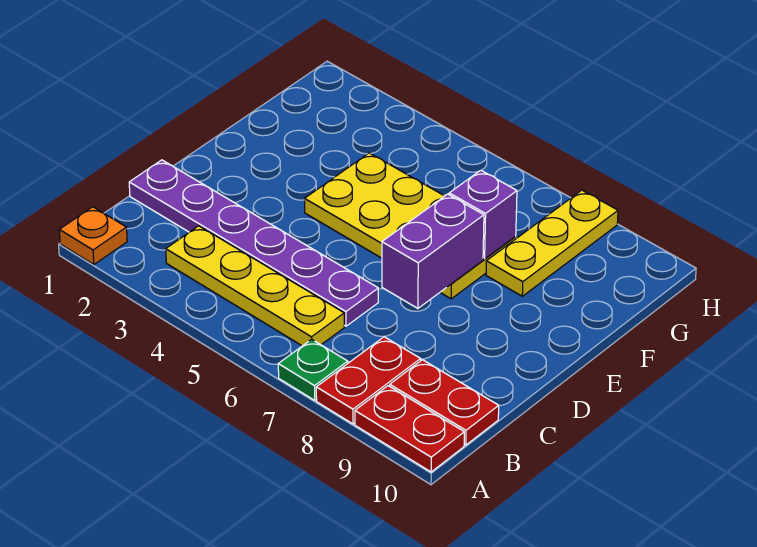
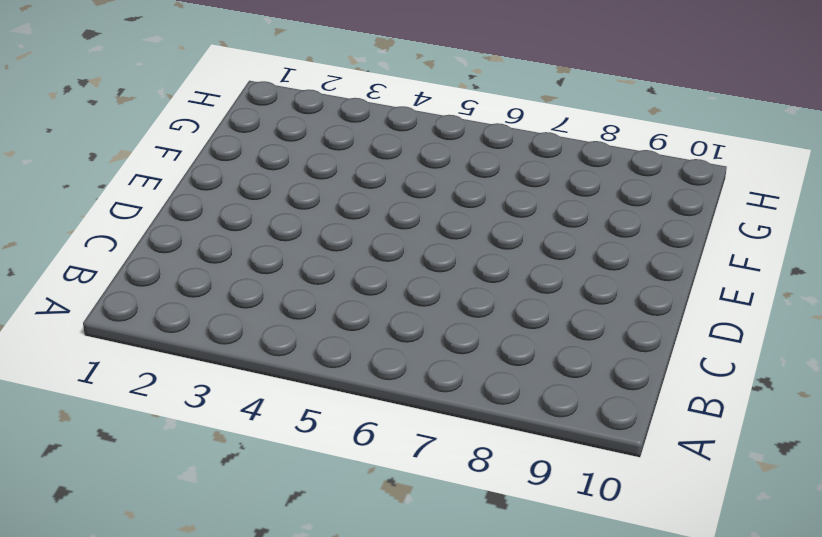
none -> orange plate A1 level 1
none -> green plate A7 level 1

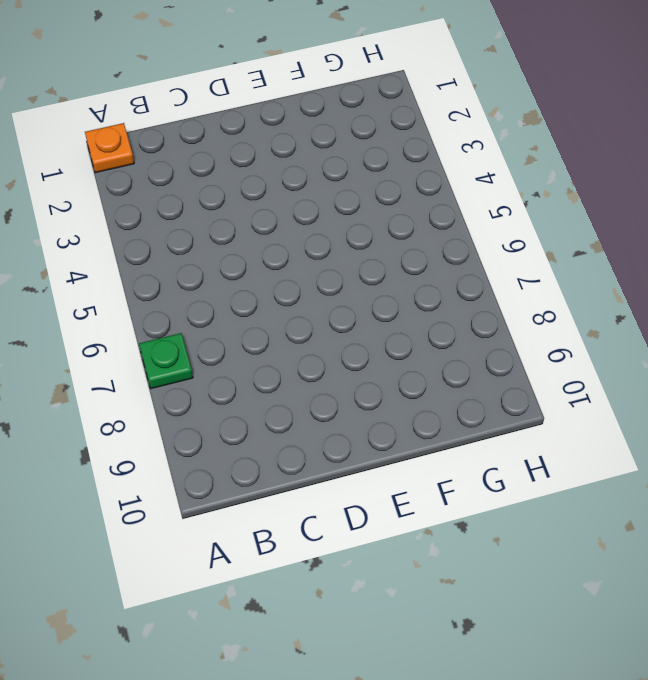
none -> red plate A8:B8 level 1
none -> red plate A9:A10 level 1

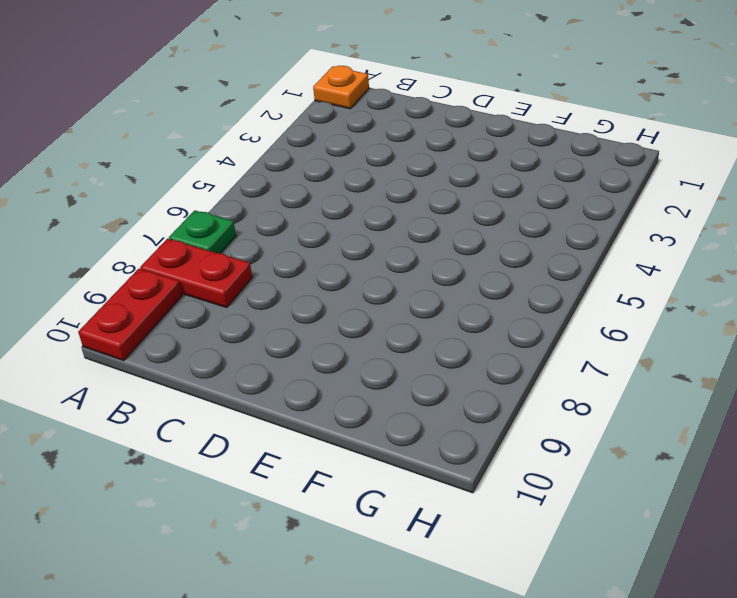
none -> yellow plate B3:B6 level 1
none -> red plate B9:B10 level 1

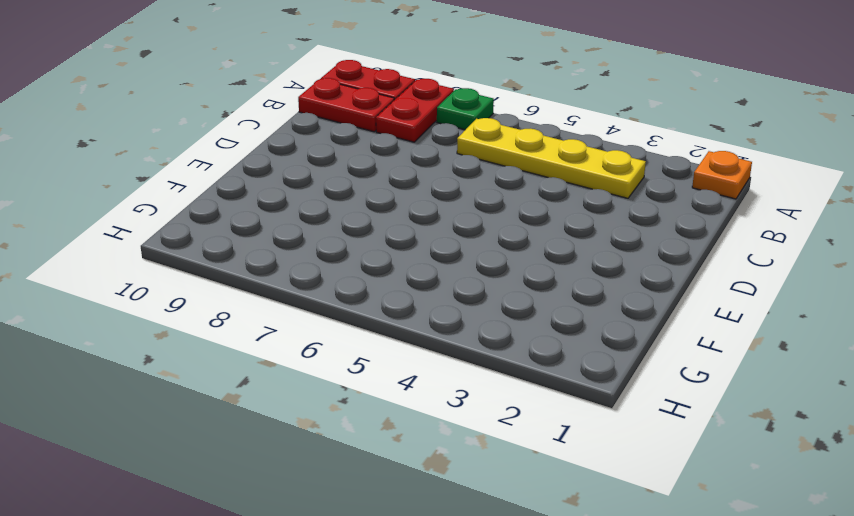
none -> purple plate C1:C6 level 1
none -> yellow plate E4:F7 level 1

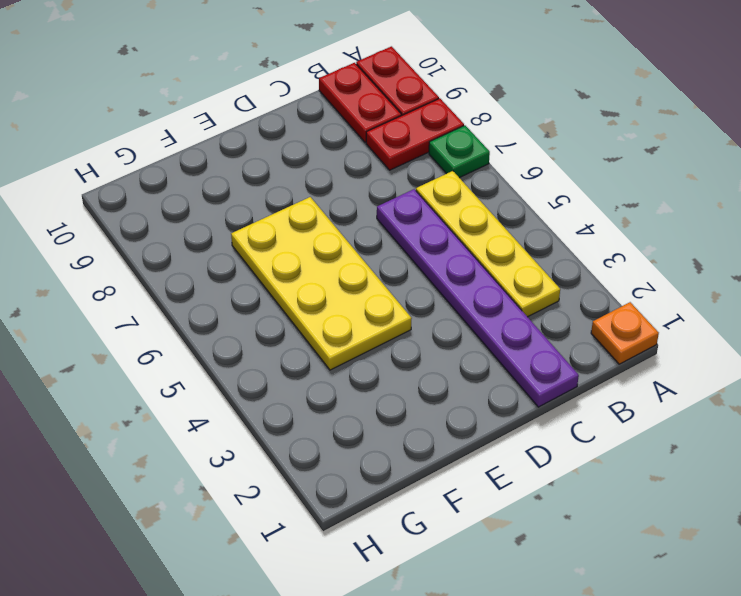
none -> yellow plate F8:H8 level 1
none -> purple brick D7:E7 level 2

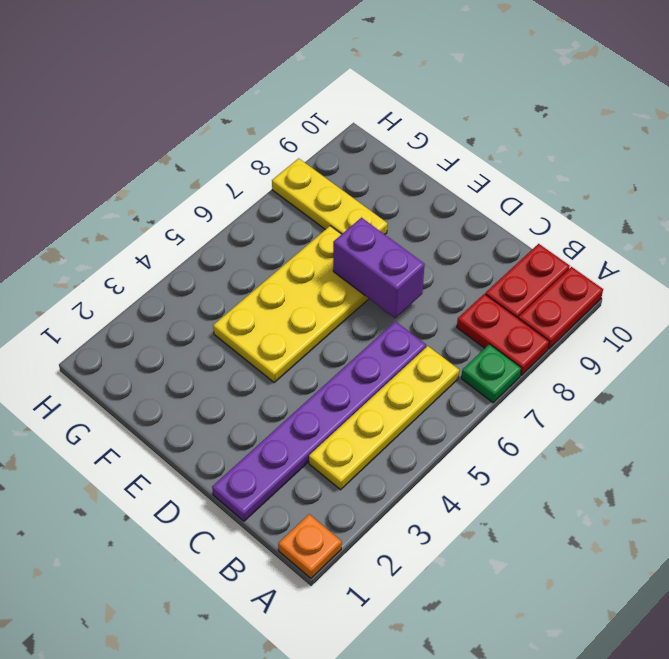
none -> purple brick F7 level 2

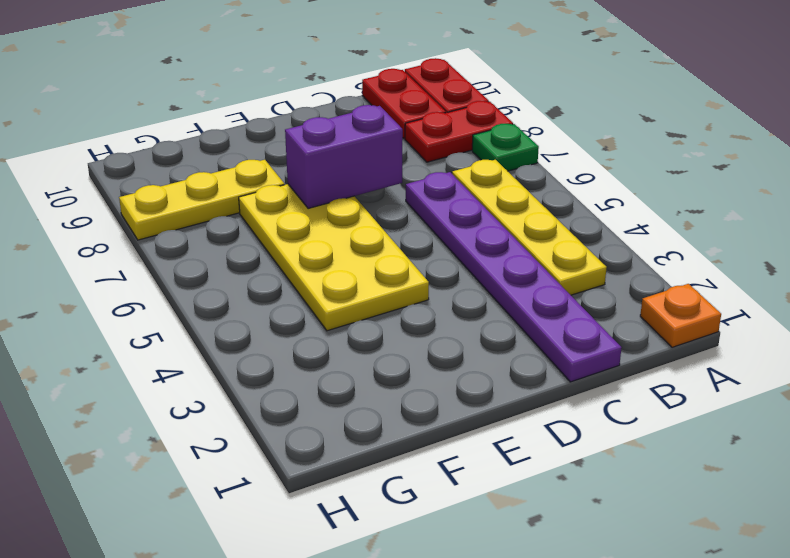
none -> purple brick F7 level 2

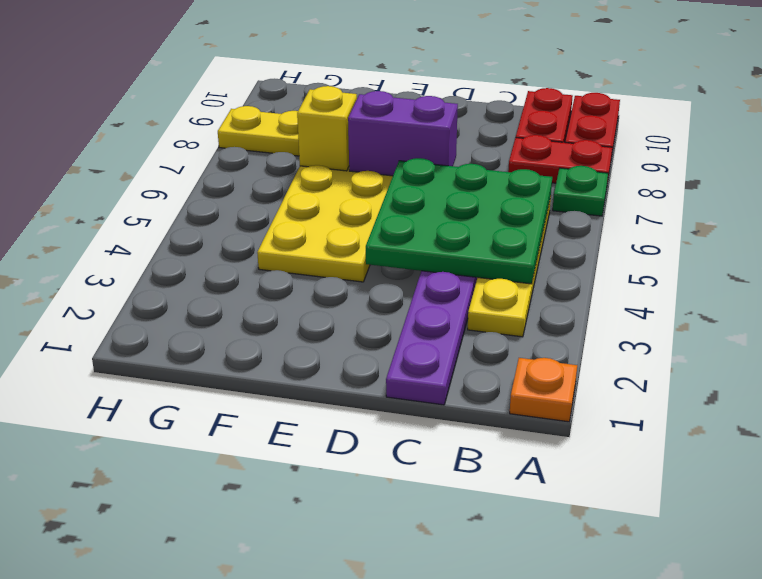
green plate B4:D6 level 2 -> none
yellow brick F7 level 2 -> purple brick F7 level 2

